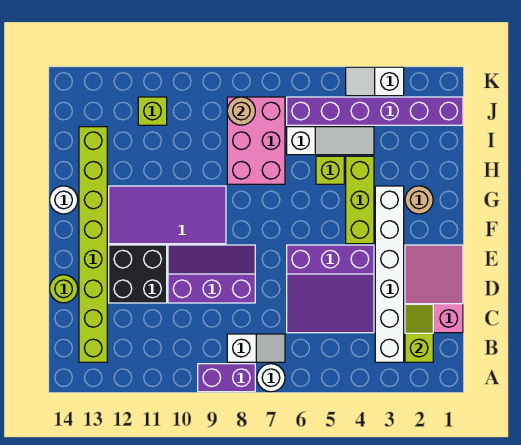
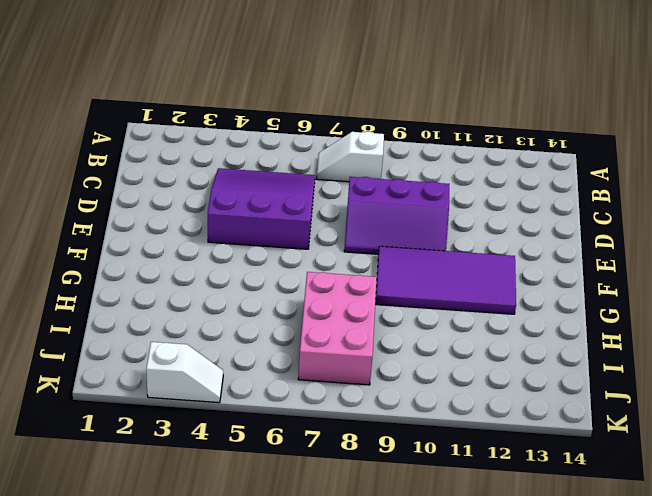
none -> white round brick A7 level 1
none -> purple brick A8:A9 level 1
none -> white brick B3:G3 level 1

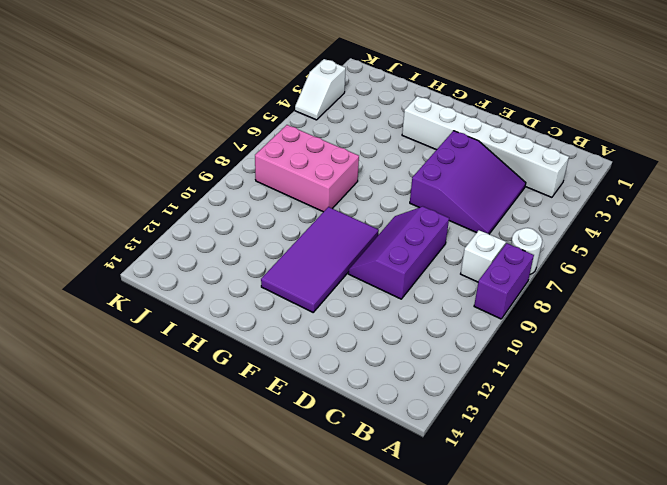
none -> lime brick B13:I13 level 1
none -> pink slope C1:E2 level 1 top C
none -> black brick D11:E12 level 1

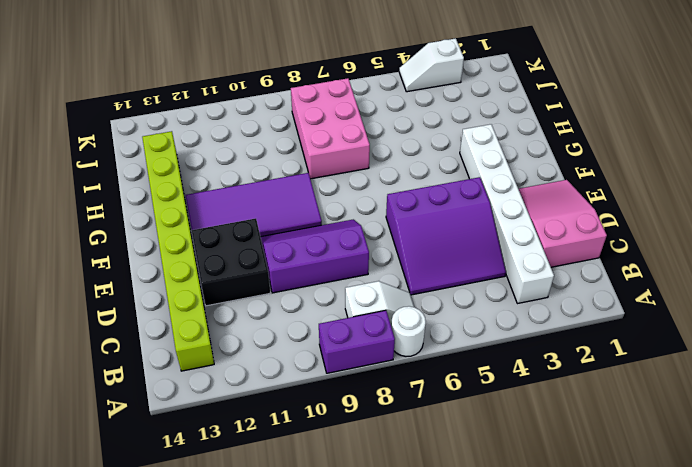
none -> lime round brick D14 level 1
none -> lime brick F4:H4 level 1
none -> tan round brick G2 level 1

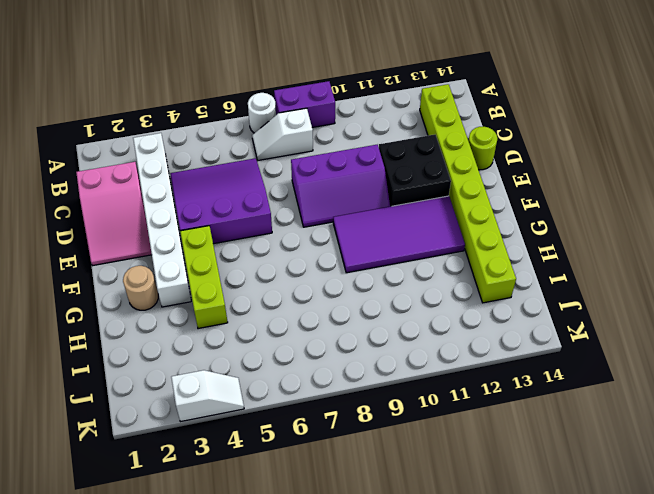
none -> white round brick G14 level 1
none -> lime brick H5 level 1
none -> pink brick H7:J8 level 1

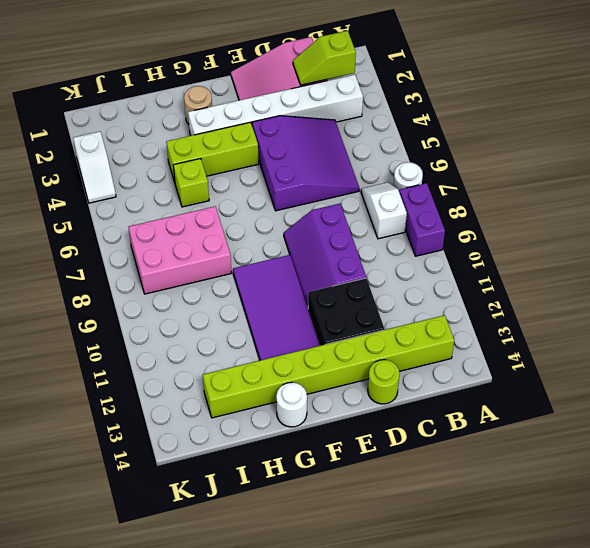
none -> white slope I4:I6 level 1 top 6
none -> purple brick J1:J6 level 1
none -> lime brick J11 level 1

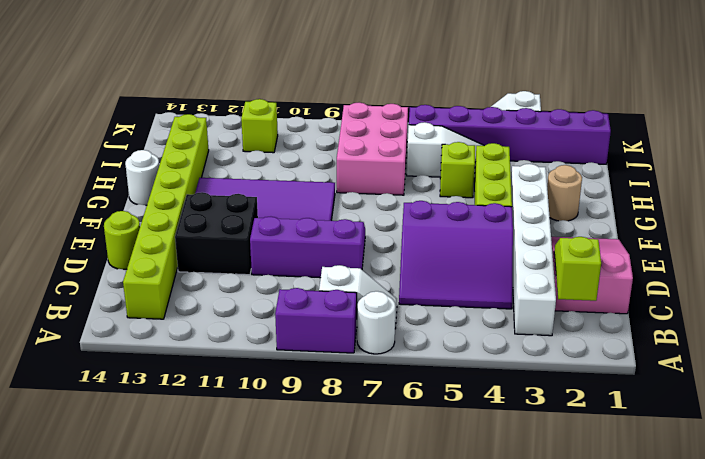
none -> tan round brick J8 level 2

